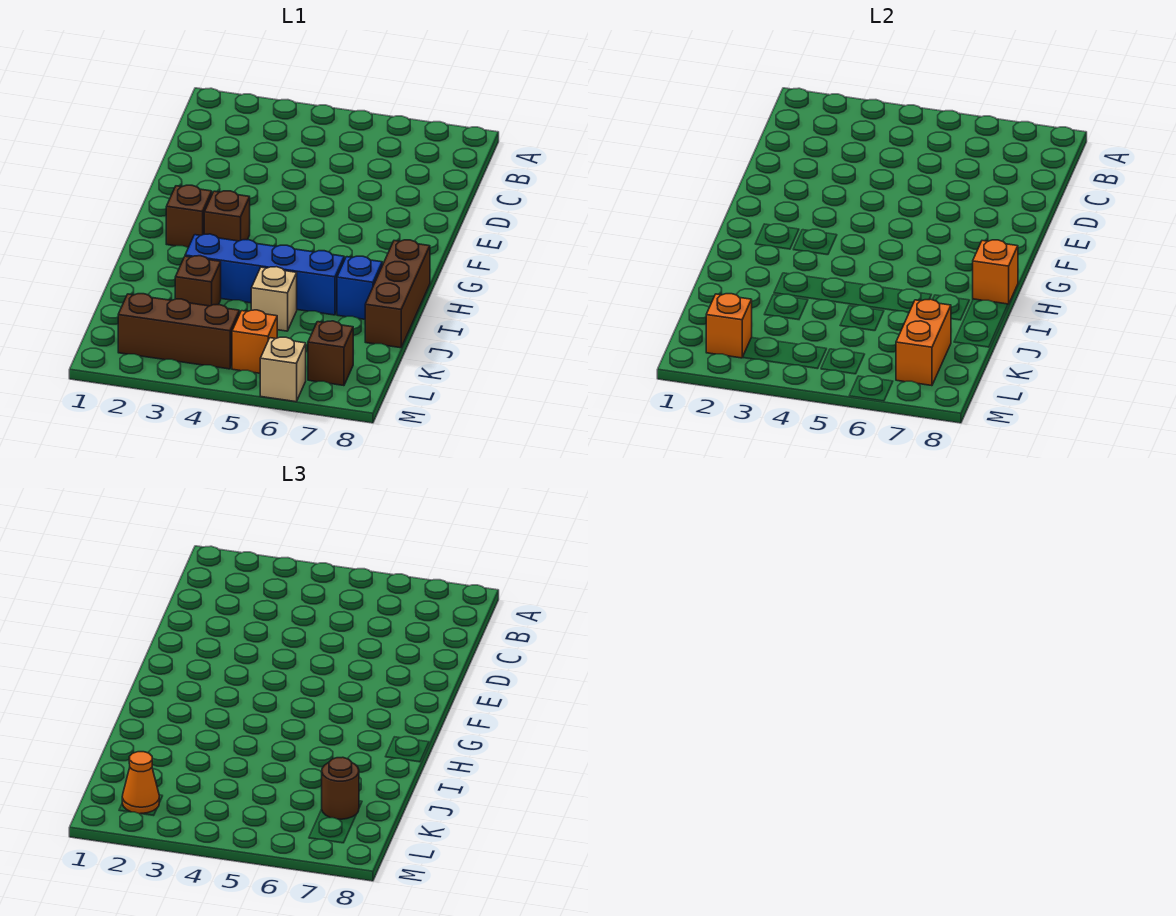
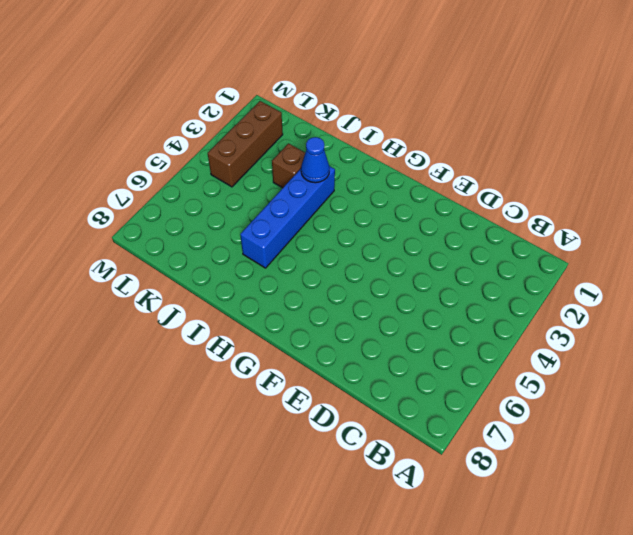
blue cone I3 level 2 -> none
none -> brown brick G2 level 1
none -> brown brick G3 level 1
none -> brown brick H8:J8 level 1

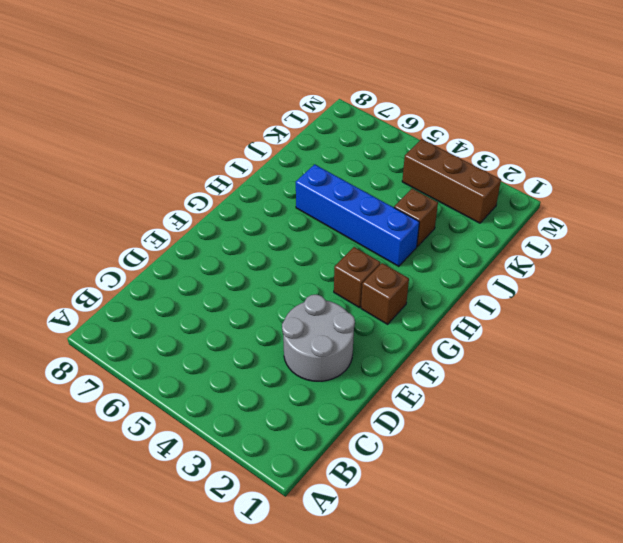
grey round brick D2:E3 level 1 -> none
none -> brown brick H8:J8 level 1
none -> blue brick I7 level 1
none -> tan brick J5 level 1

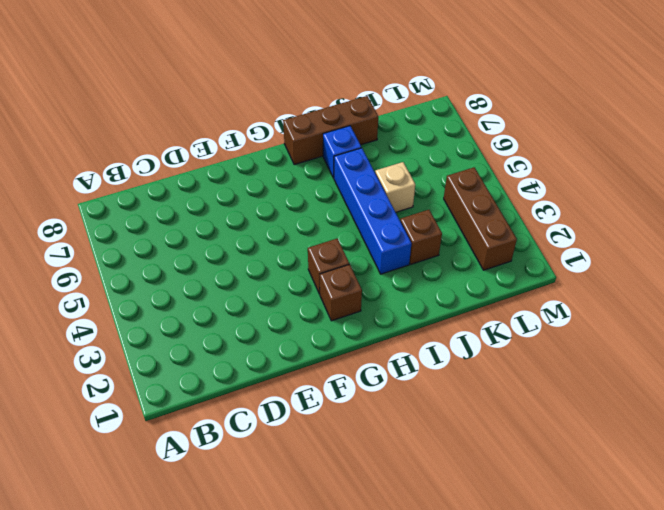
none -> orange brick L5 level 1
none -> brown brick L7 level 1
none -> tan brick M6 level 1

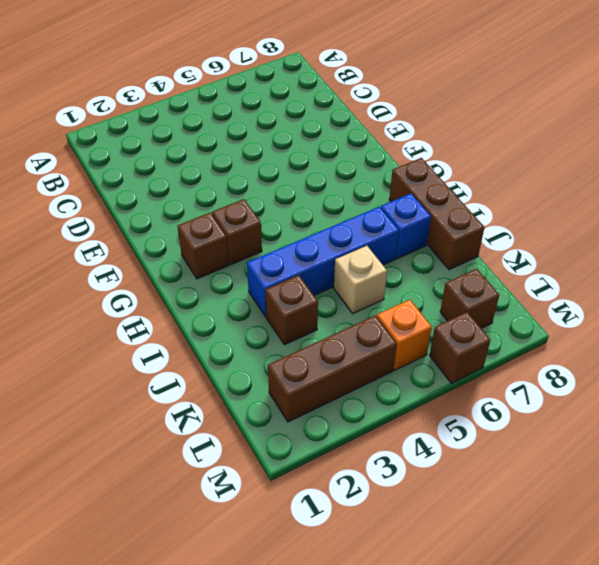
brown brick M6 level 1 -> tan brick M6 level 1
none -> orange brick H8 level 2
none -> orange brick K7:L7 level 2
none -> orange brick L2 level 2

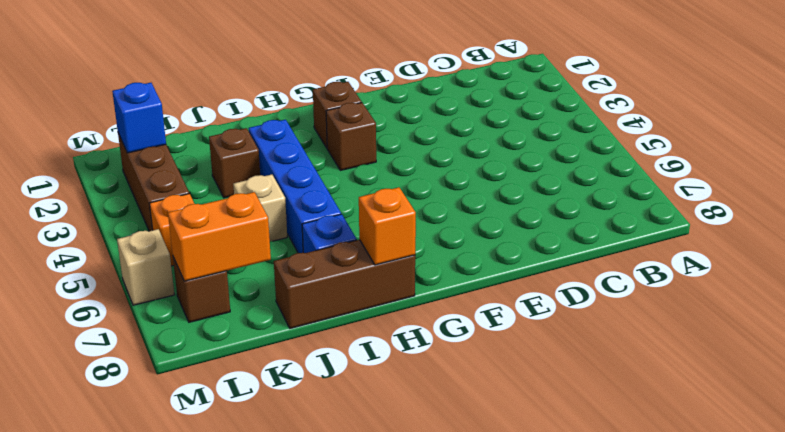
blue brick L2 level 2 -> orange brick L2 level 2
none -> brown round brick K7 level 3
none -> orange cone L2 level 3

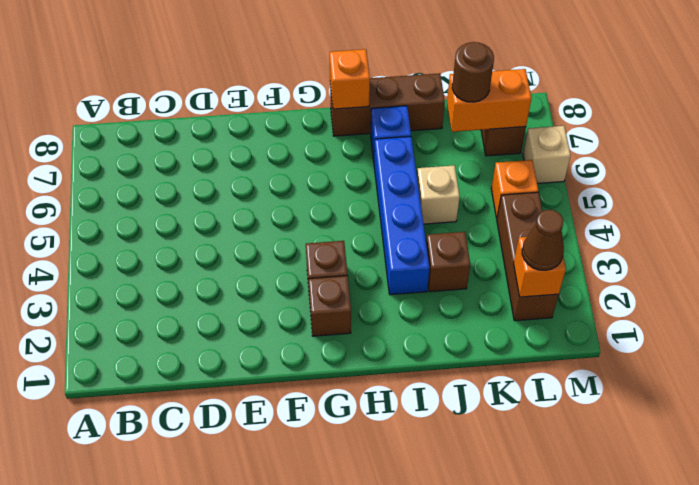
brown cone L2 level 3 -> orange cone L2 level 3

